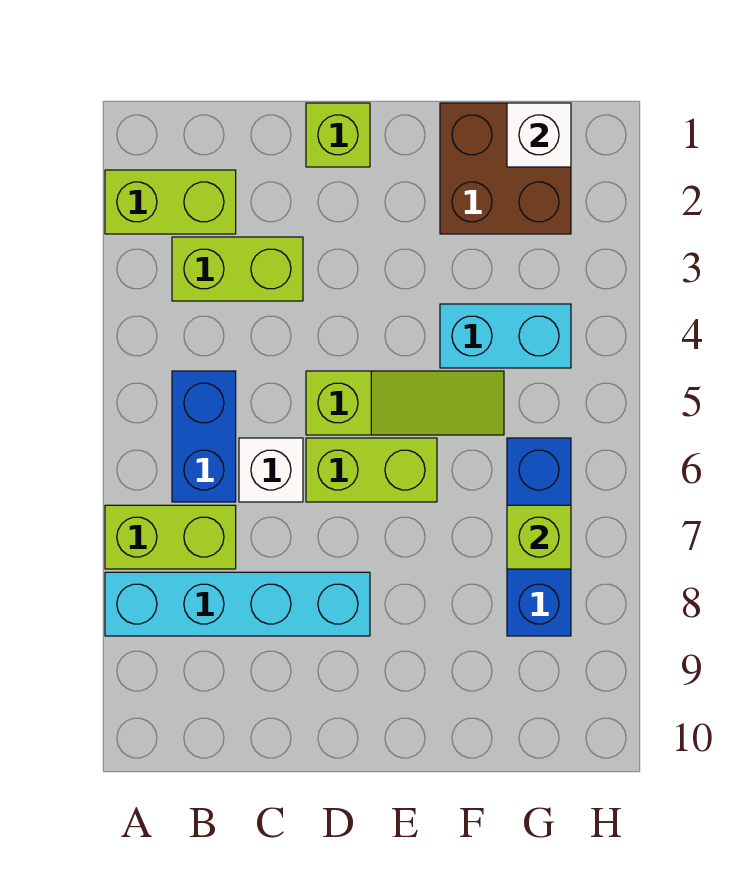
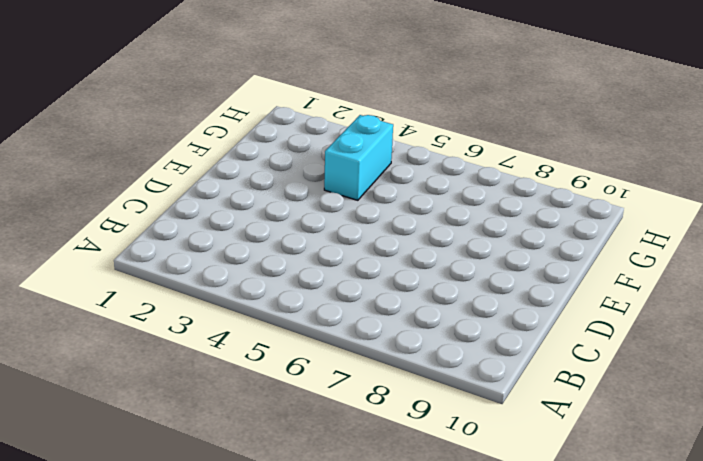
none -> lime brick A2:B2 level 1
none -> lime brick A7:B7 level 1
none -> cyan brick A8:D8 level 1

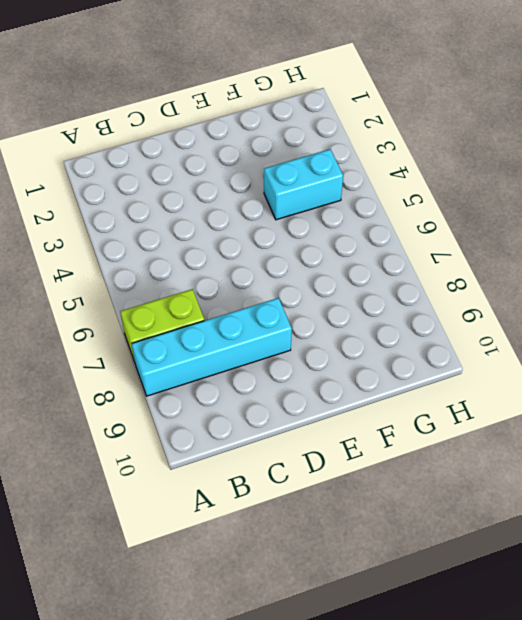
none -> lime brick A2:B2 level 1
none -> lime brick B3:C3 level 1
none -> blue brick B5:B6 level 1

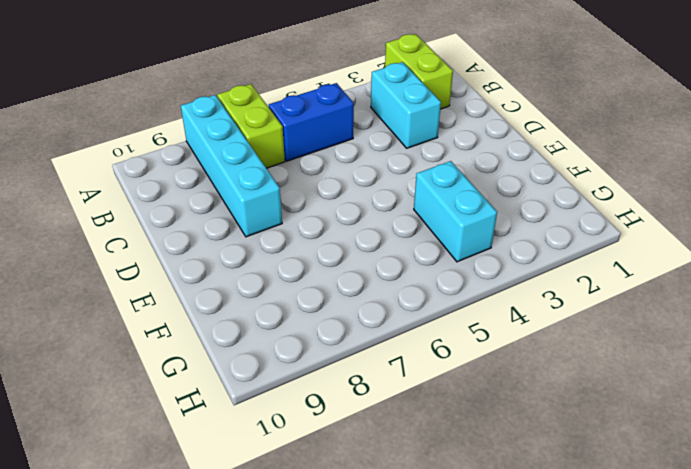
cyan brick B3:C3 level 1 -> lime brick B3:C3 level 1
none -> white brick C6 level 1
none -> lime brick D1 level 1
none -> lime slope D5:F5 level 1 top D

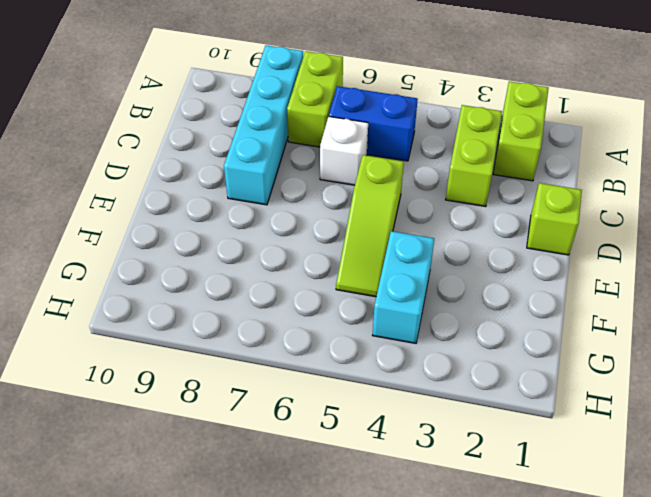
none -> lime brick D6:E6 level 1
none -> brown brick F1:G2 level 1
none -> blue brick G6:G8 level 1

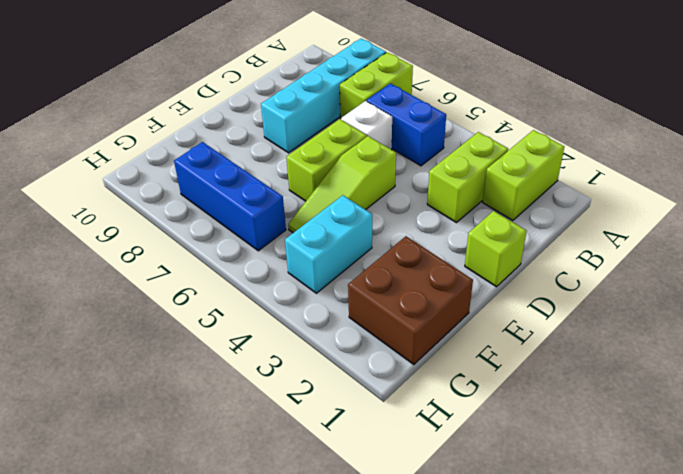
none -> white brick G1 level 2
none -> lime brick G7 level 2

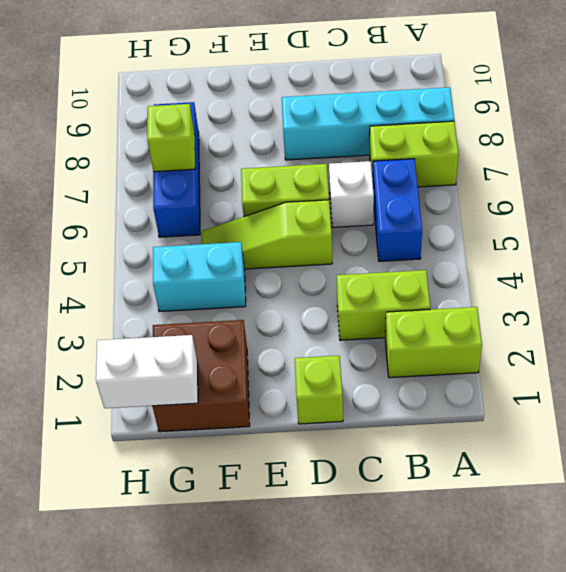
white brick G1:H1 level 2 -> white brick G1 level 2

